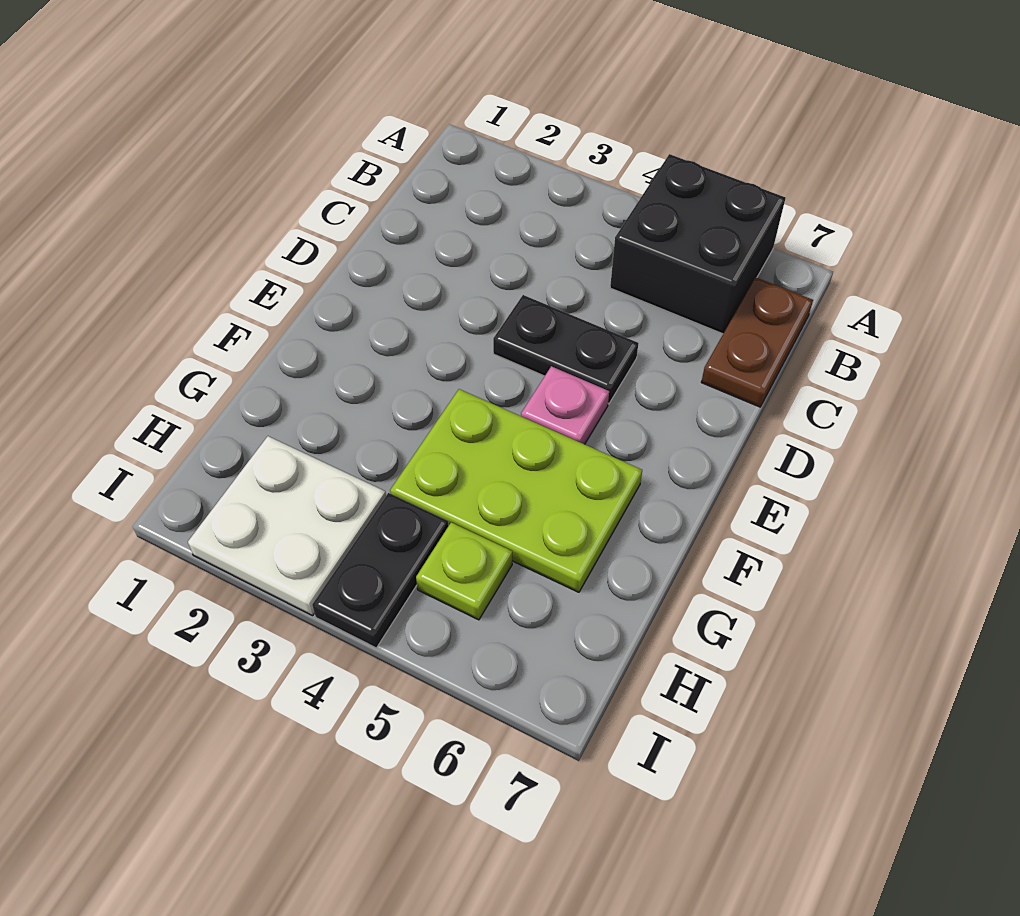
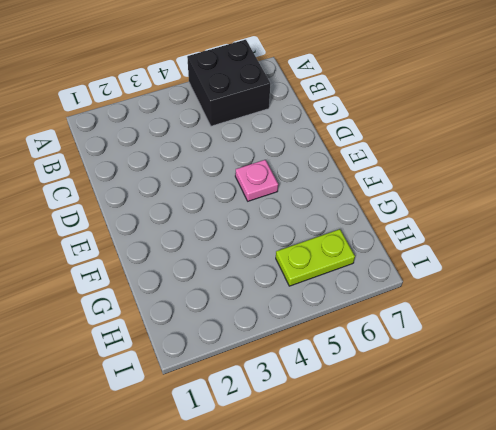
lime plate H5:H6 level 1 -> lime plate H5 level 1
none -> brown plate B7:C7 level 1
none -> black plate D4:D5 level 1

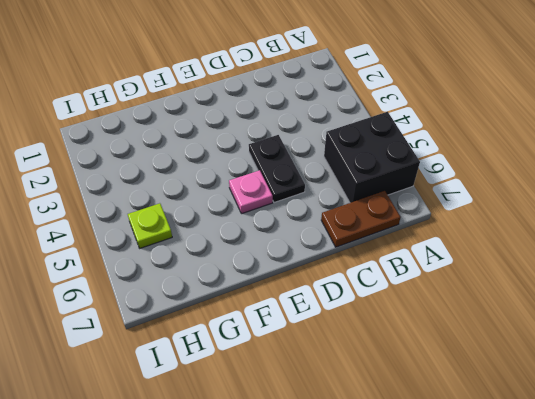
none -> lime plate F4:G6 level 1
none -> white plate H2:I3 level 1

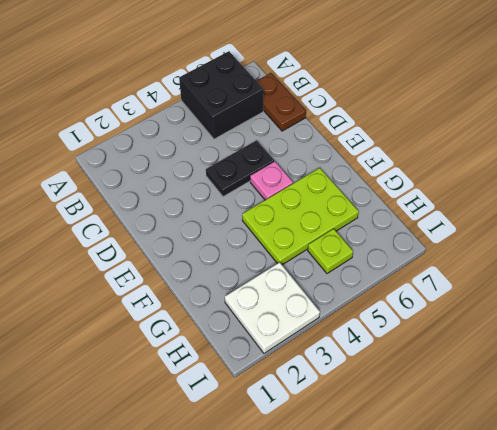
none -> black plate H4:I4 level 1

